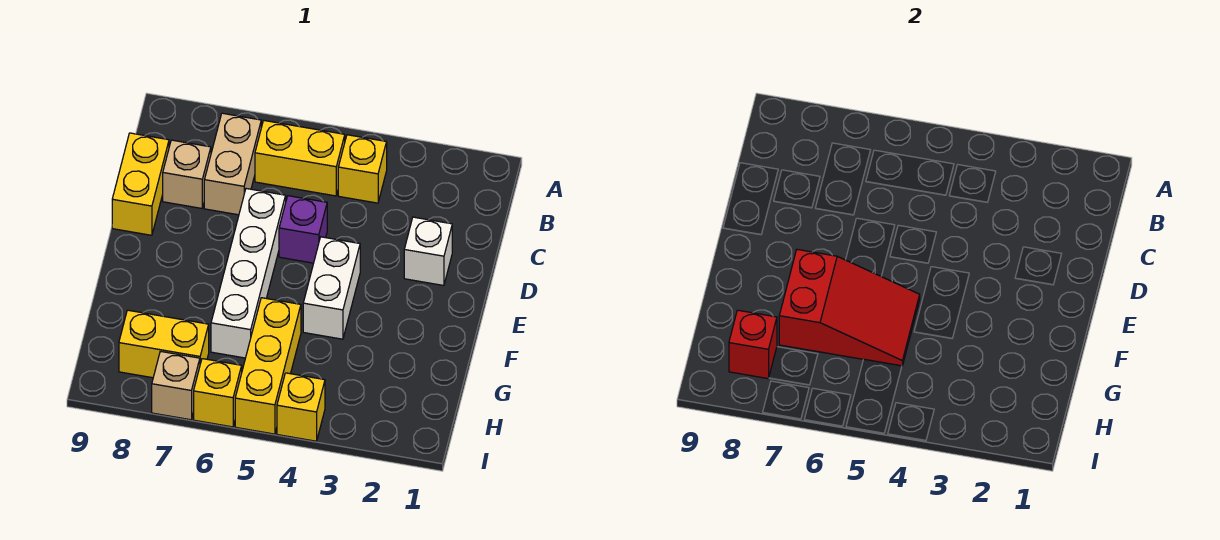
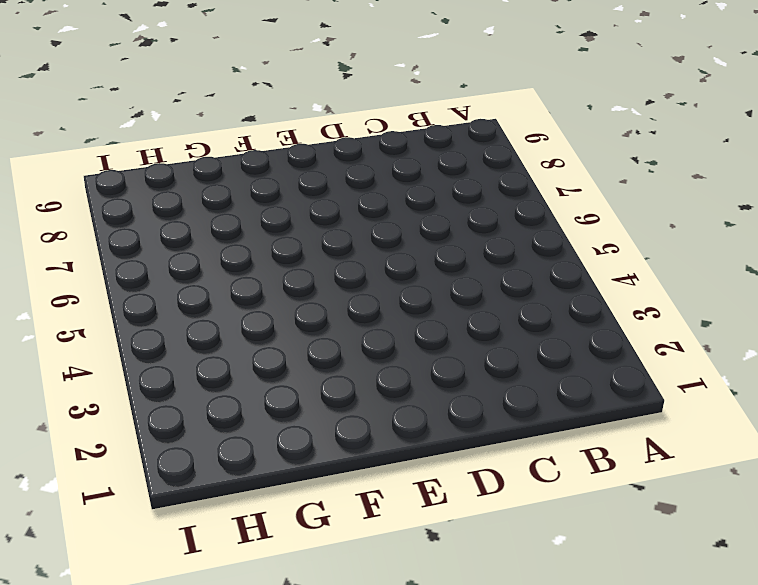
none -> yellow brick B4 level 1
none -> yellow brick B5:B6 level 1
none -> tan brick B7:C7 level 1

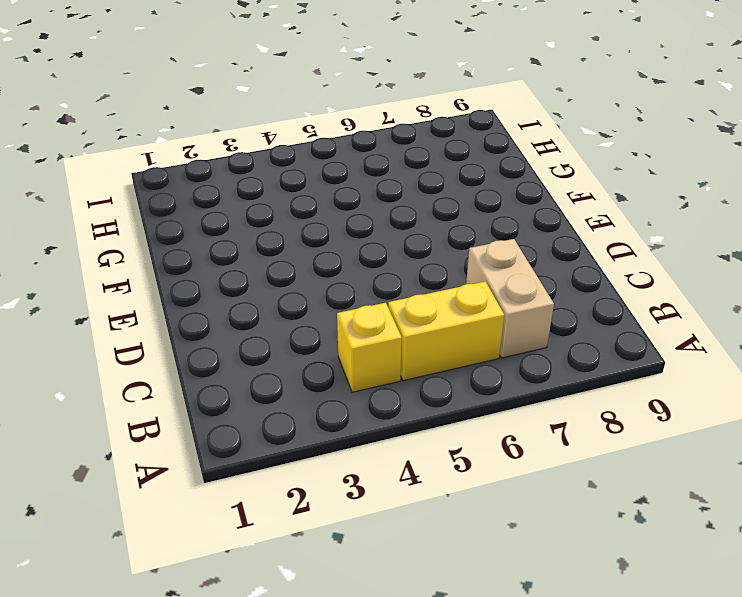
none -> tan brick C8 level 1
none -> yellow brick C9:D9 level 1
none -> white brick D2 level 1

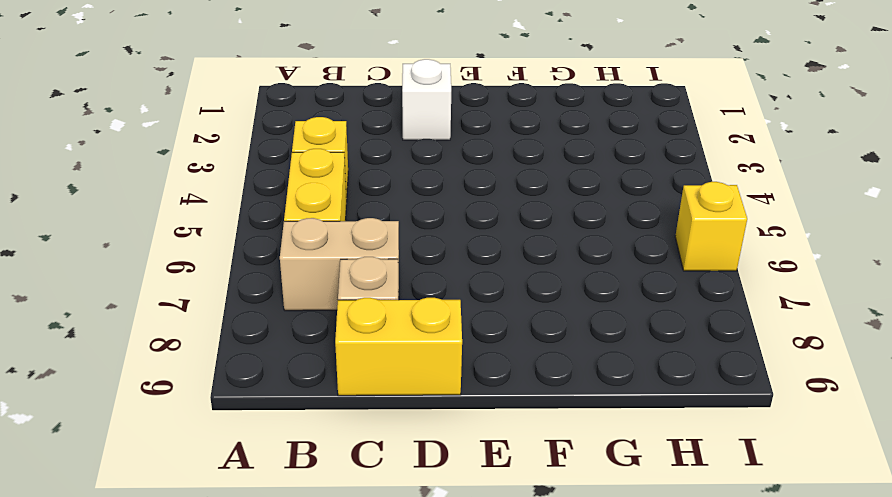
none -> purple brick D5 level 1
none -> white brick D6:G6 level 1
none -> white brick E4:F4 level 1

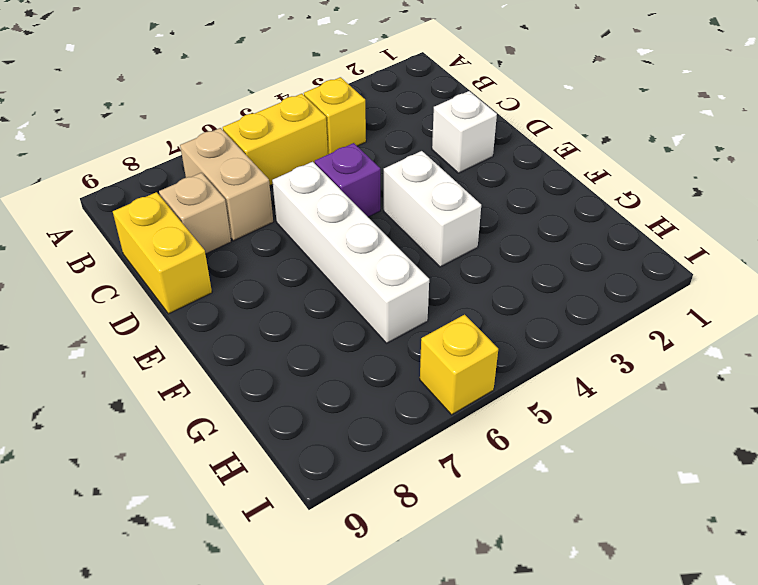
none -> yellow brick G5:I5 level 1
none -> yellow brick H7:H8 level 1
none -> yellow brick I4 level 1

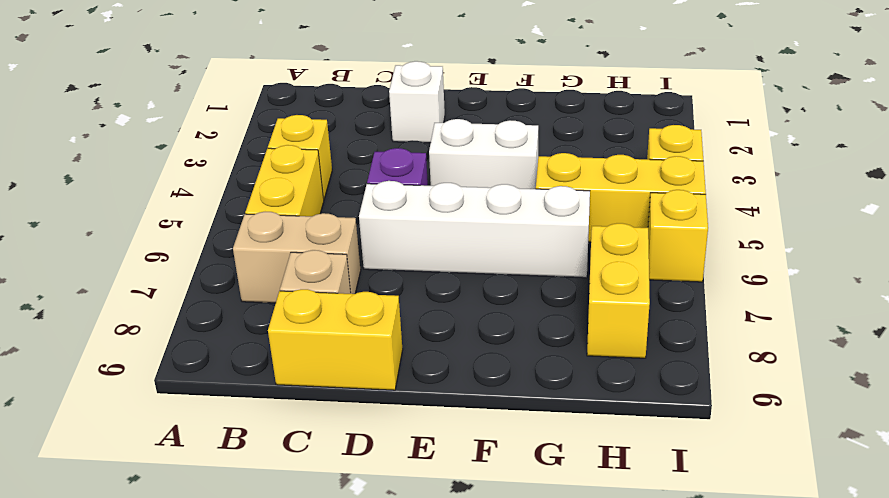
none -> tan brick I7 level 1
none -> red slope F5:G7 level 2 top 7
none -> red brick H8 level 2

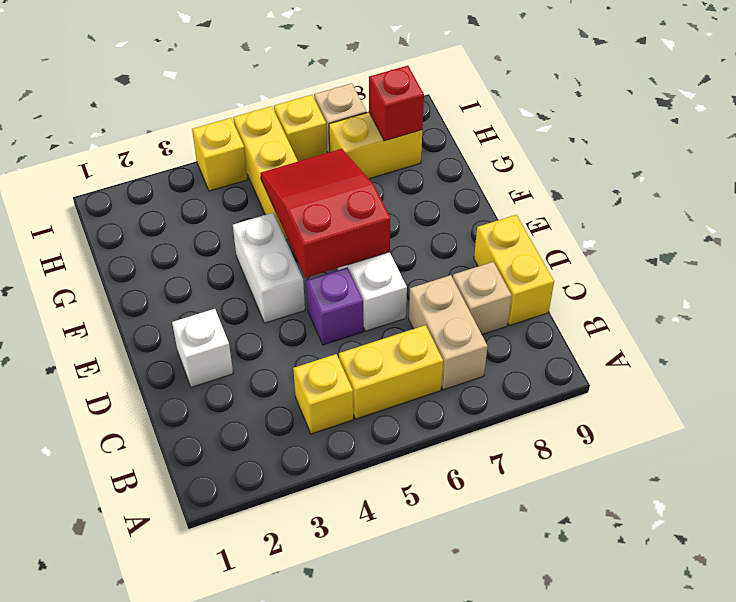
red slope E5:G6 level 2 top E -> red slope F5:G7 level 2 top 7

